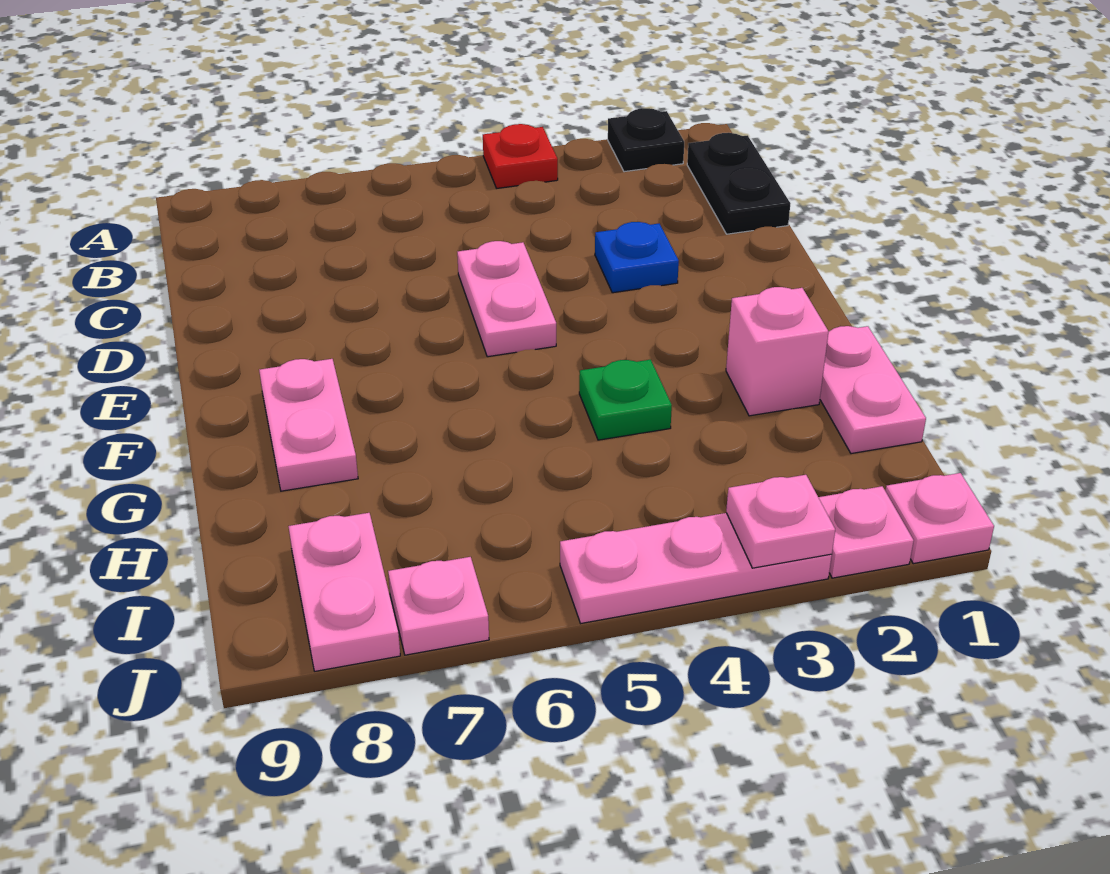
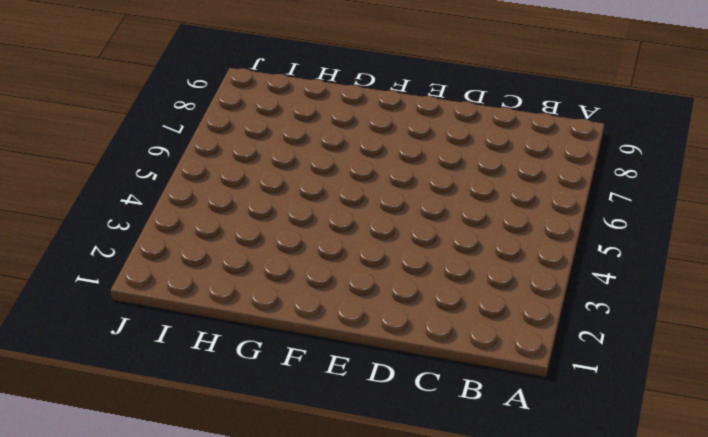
none -> black plate A2 level 1
none -> red plate A4 level 1
none -> black plate B1:C1 level 1

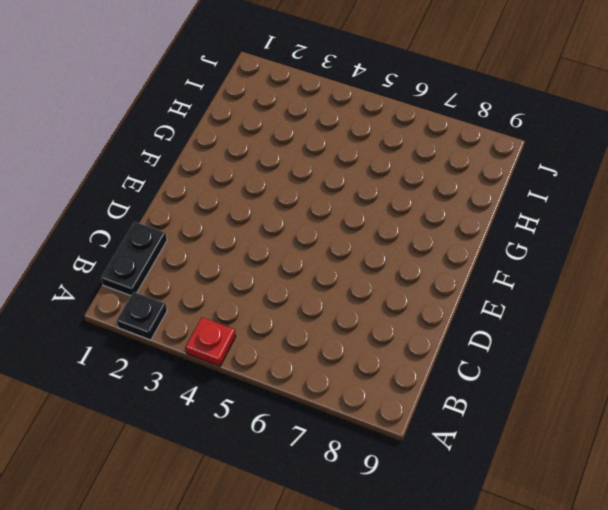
none -> blue plate D3 level 1
none -> pink plate D5:E5 level 1
none -> pink plate F8:G8 level 1

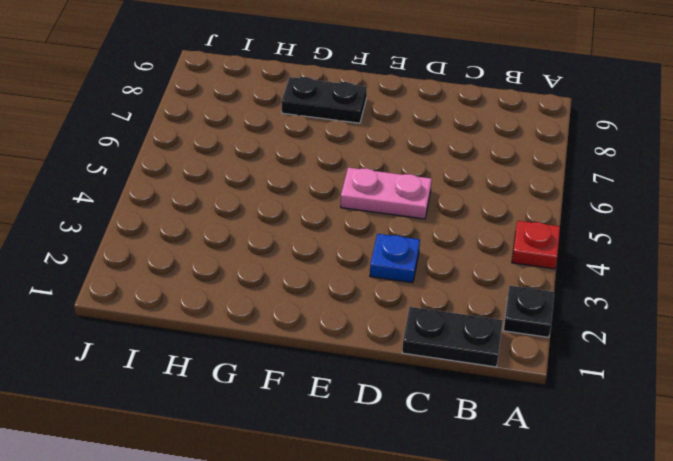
black plate F8:G8 level 1 -> pink plate F8:G8 level 1
none -> pink plate G1:H1 level 1
none -> pink brick G2 level 1
none -> green plate G4 level 1

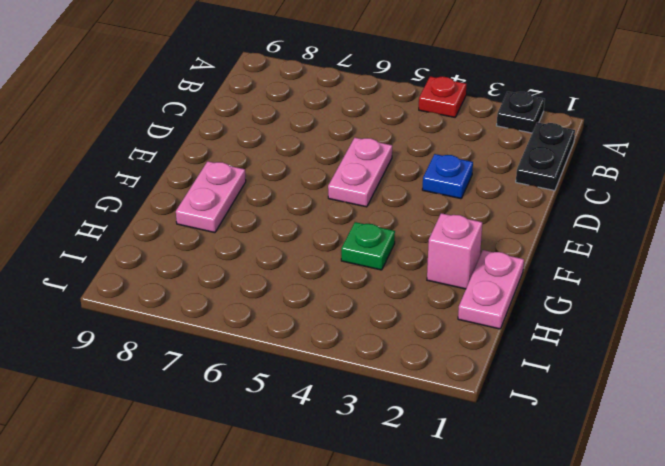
none -> pink plate I8:J8 level 1
none -> pink plate J1 level 1
none -> pink plate J2 level 1

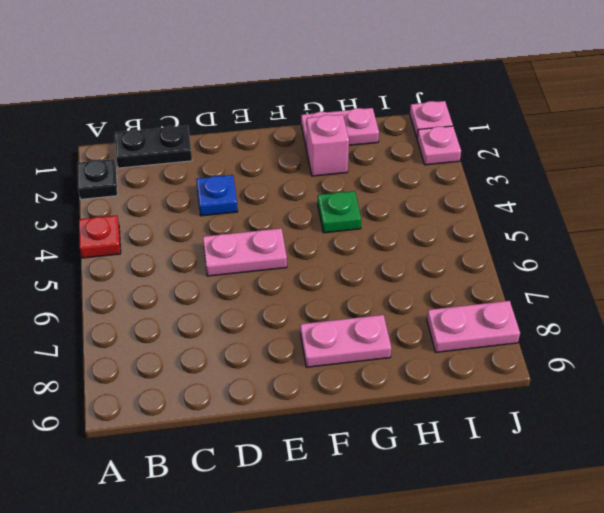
none -> pink plate J3:J5 level 1
none -> pink plate J7 level 1
none -> pink plate J3 level 2

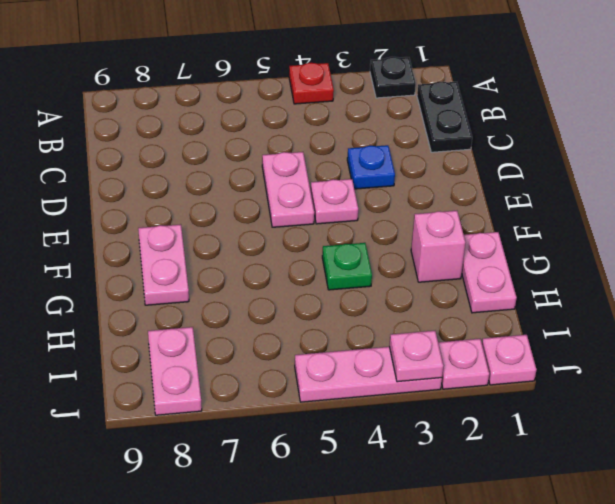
pink plate E4 level 1 -> pink plate J7 level 1

